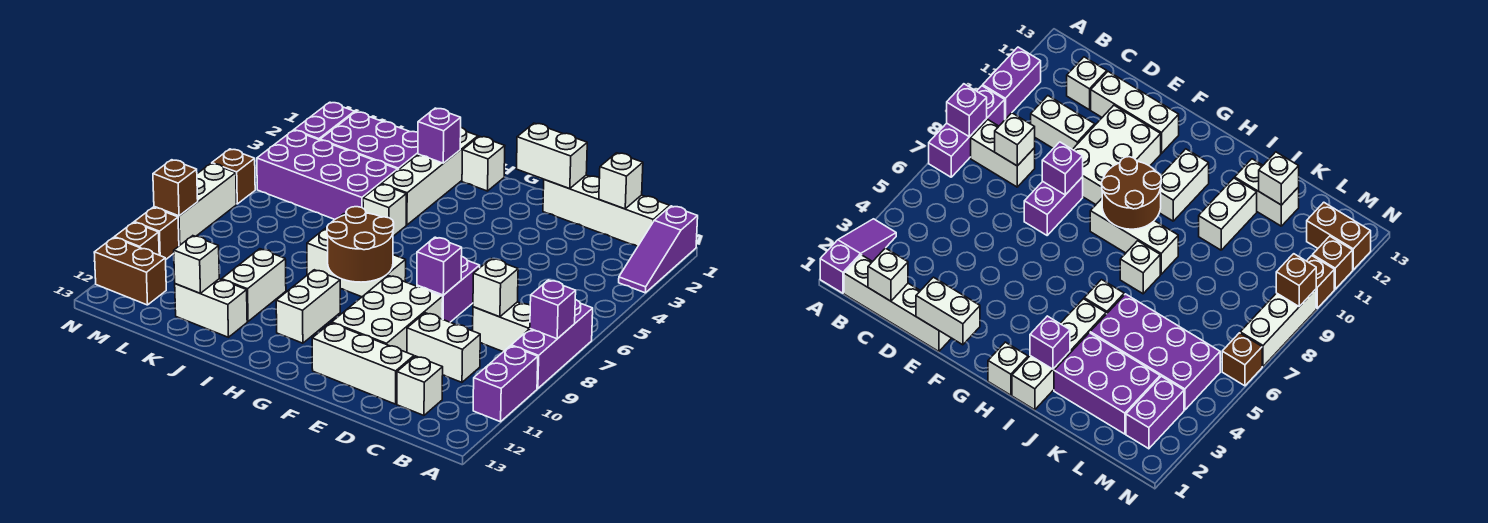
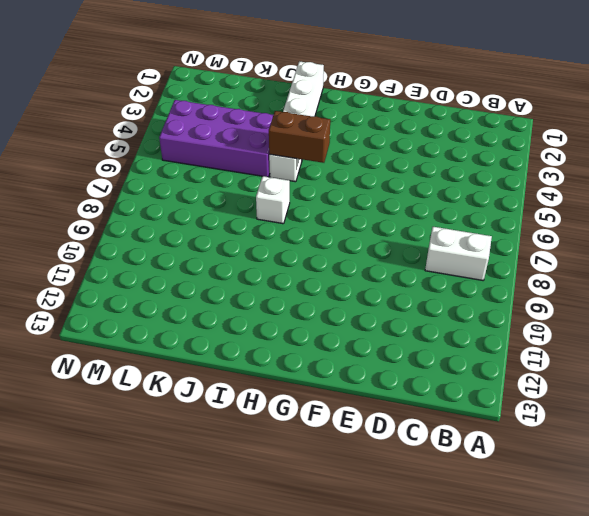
brown brick H5:I5 level 2 -> brown brick M12:N12 level 1
none -> purple slope A1:A3 level 1 top 1
none -> purple brick A7:A9 level 1
none -> purple brick A10:A11 level 1
none -> white brick B1:E1 level 1

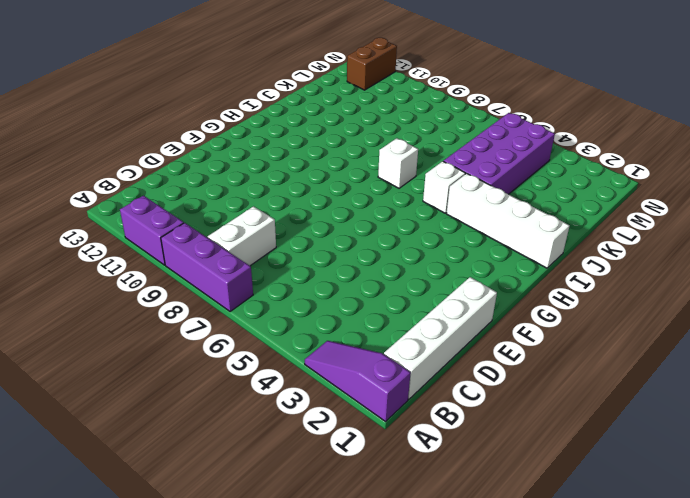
none -> white brick C10:D10 level 1
none -> white brick C12 level 1
none -> white brick D12:F12 level 1
none -> purple brick E7:E8 level 1

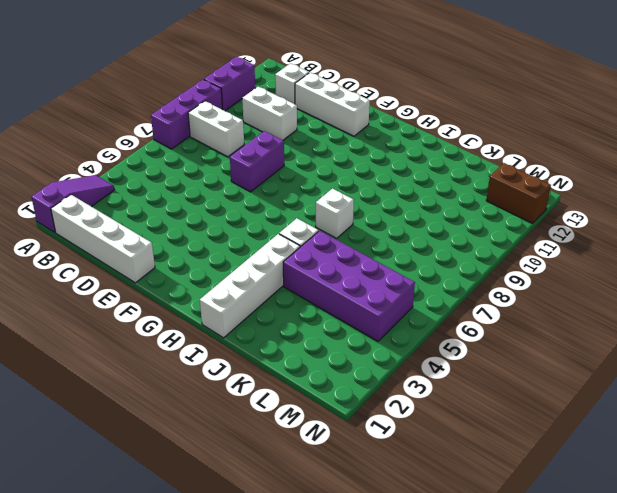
none -> white brick E9:F11 level 1
none -> white brick G8:I8 level 1
none -> white brick H1 level 1
none -> white brick H10:H11 level 1

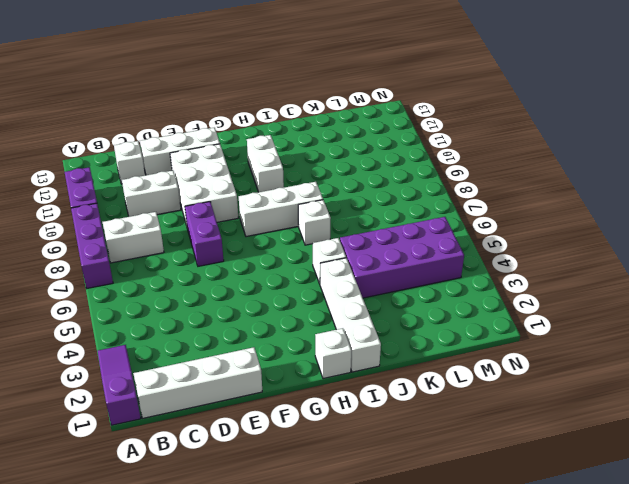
none -> purple brick J2:L3 level 1
none -> white brick J10:J11 level 1
none -> white brick J12:K12 level 1
none -> purple brick M2:M3 level 1

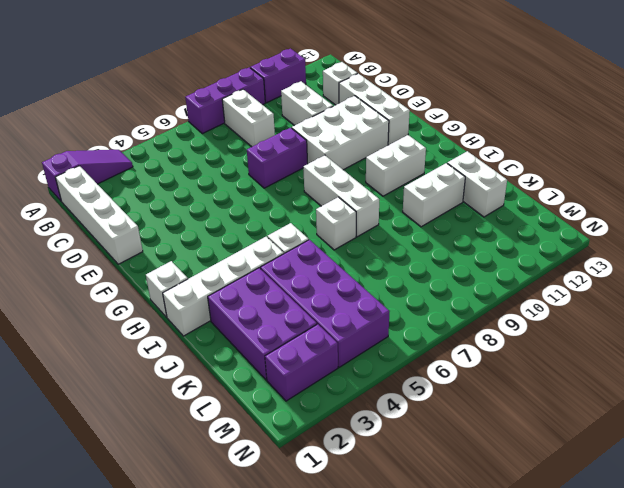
none -> brown brick M12:N12 level 1
none -> brown brick N6 level 1
none -> white brick N7:N9 level 1
none -> brown brick N10 level 1

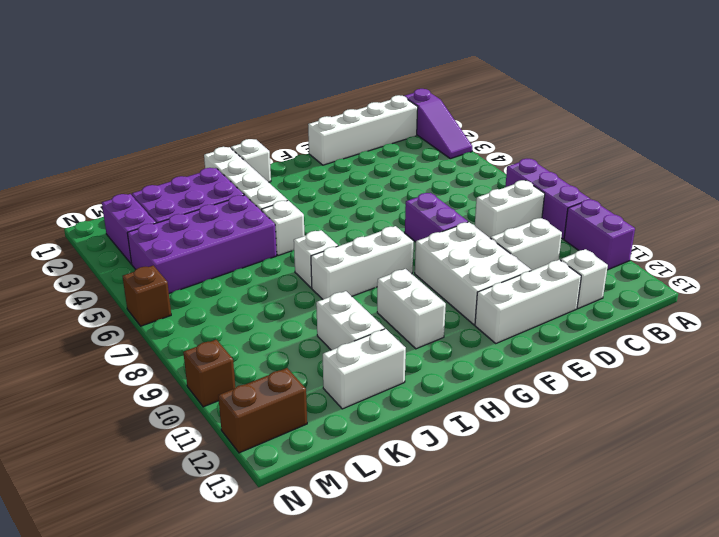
none -> white brick N7:N9 level 1
none -> brown brick N11 level 1
none -> purple brick A8 level 2
none -> white brick C1 level 2

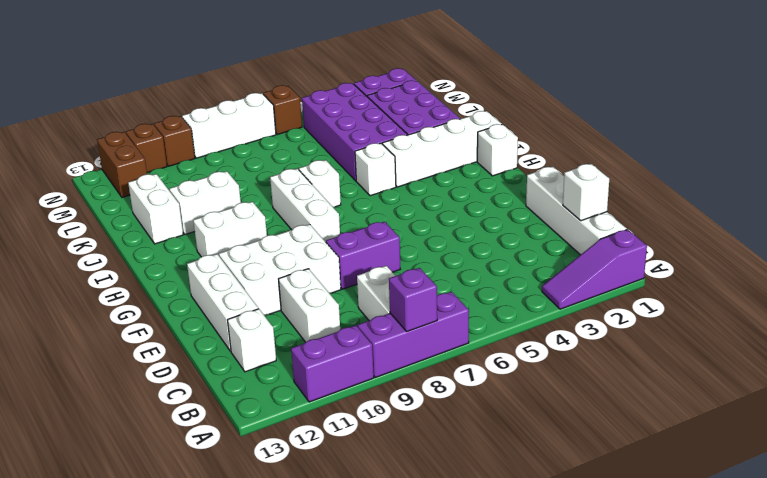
none -> white brick C8 level 2
none -> white brick E1:F1 level 2
none -> purple brick E8 level 2
none -> brown round brick G8:H9 level 2

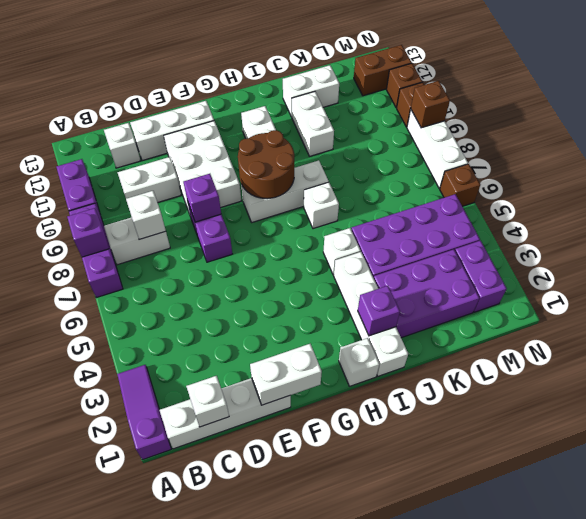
none -> white brick K12 level 2

